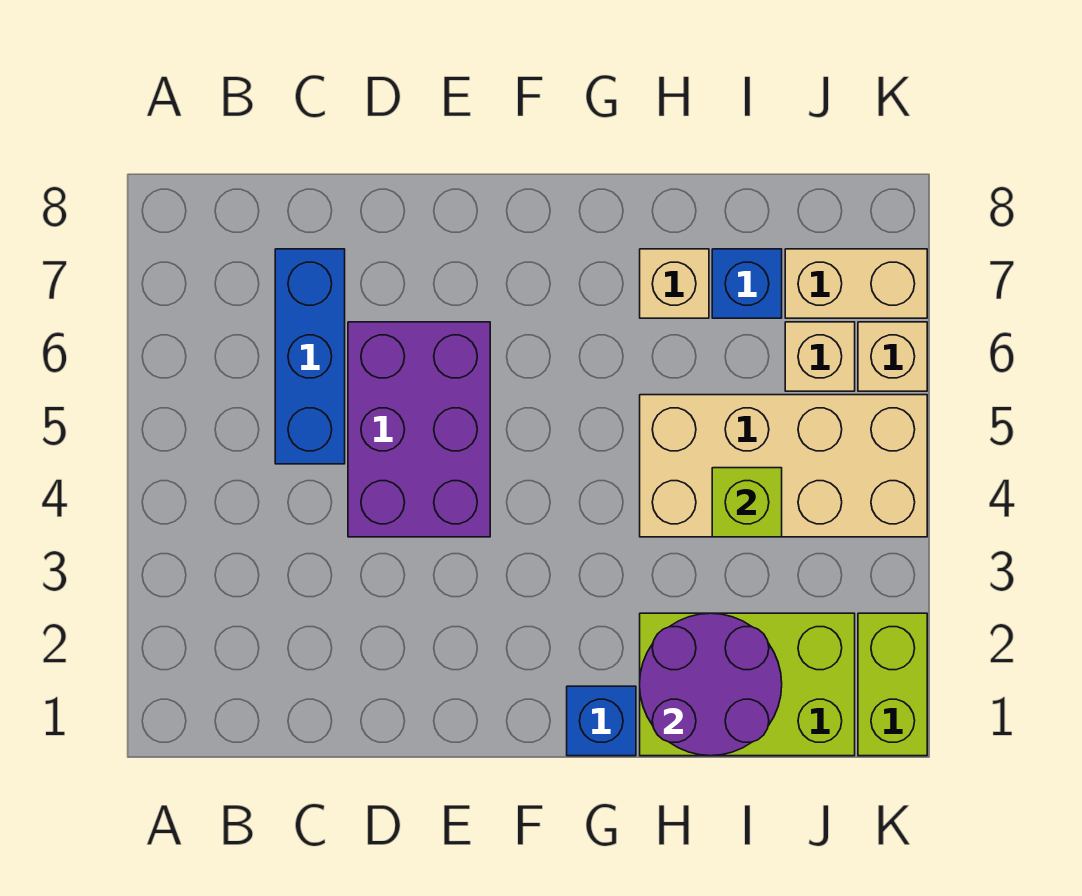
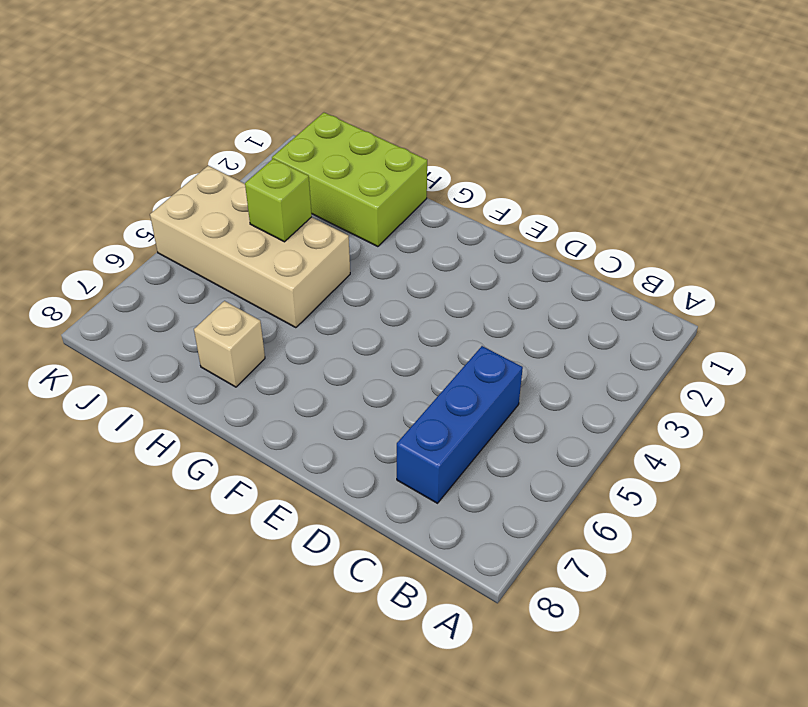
none -> purple brick D4:E6 level 1
none -> blue brick G1 level 1
none -> blue brick I7 level 1

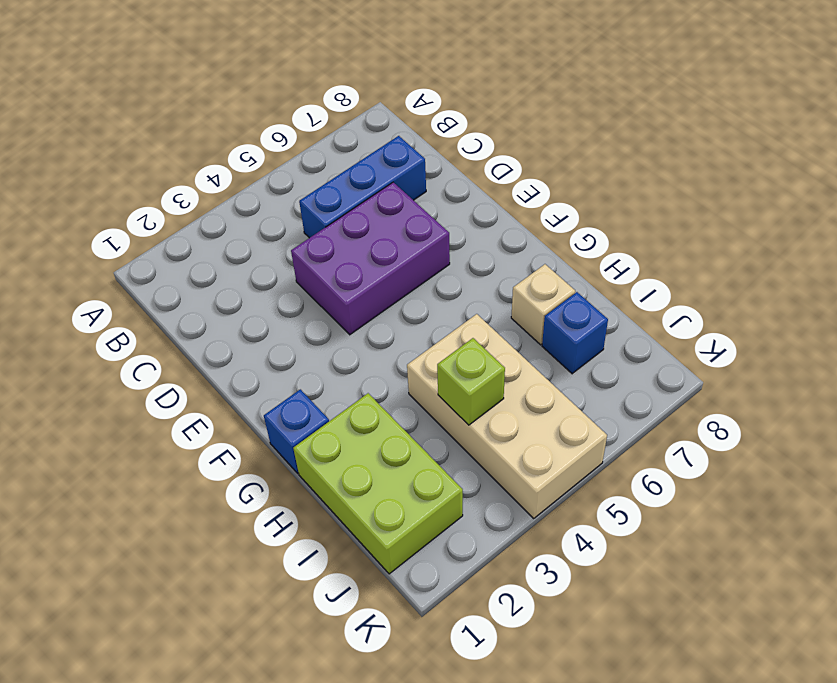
none -> tan brick J6 level 1
none -> tan brick J7:K7 level 1
none -> lime brick K1:K2 level 1

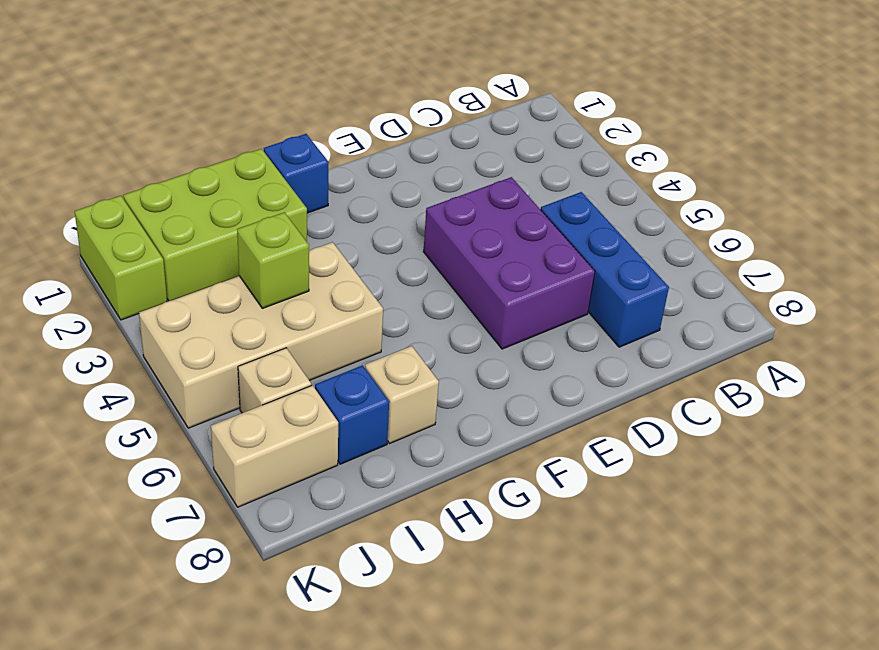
none -> tan brick K6 level 1
none -> purple round brick H1:I2 level 2

